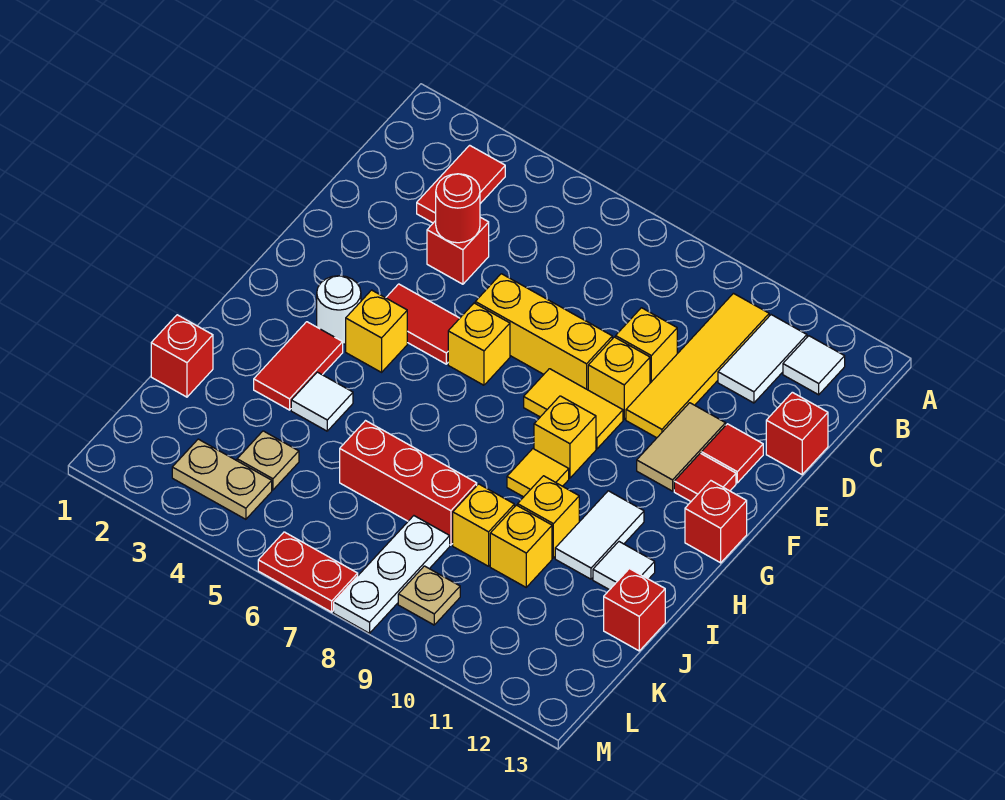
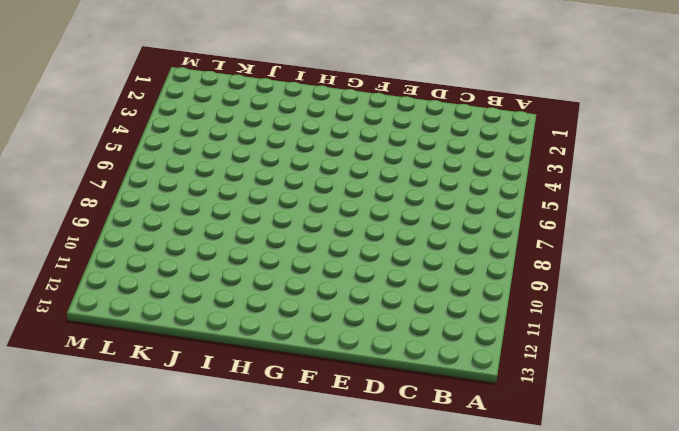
none -> red tile B3:C3 level 1
none -> yellow tile B10:E10 level 1
none -> white tile B11:C11 level 1
none -> white tile B12 level 1

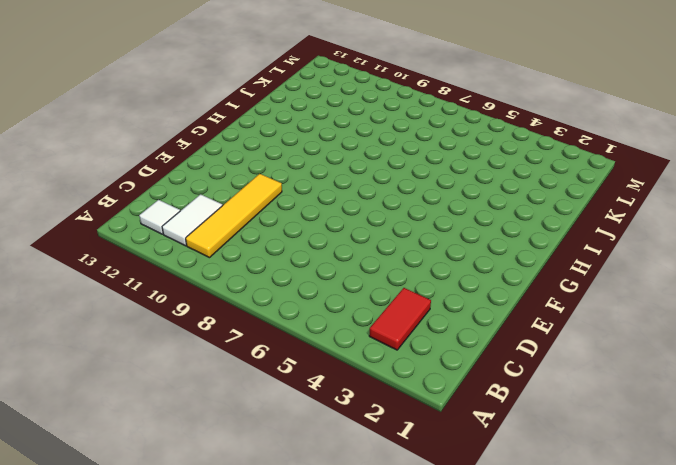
none -> red brick D4 level 1
none -> yellow brick D9 level 1
none -> red brick D13 level 1
none -> yellow brick E6:E8 level 1

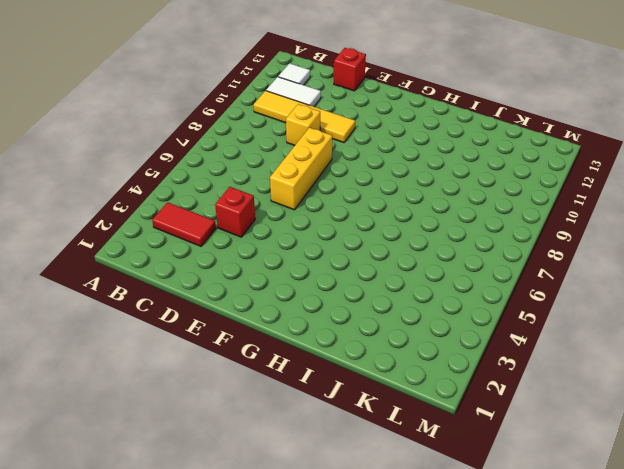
none -> yellow brick E9 level 1
none -> tan tile E11:F11 level 1
none -> red tile E12 level 1
none -> red tile F4:F5 level 1

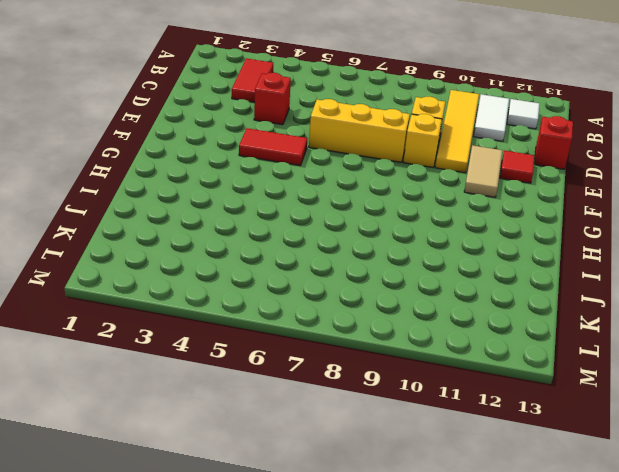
none -> yellow brick F6 level 1
none -> yellow tile F8:F9 level 1
none -> red tile F12 level 1
none -> white round brick G3 level 1

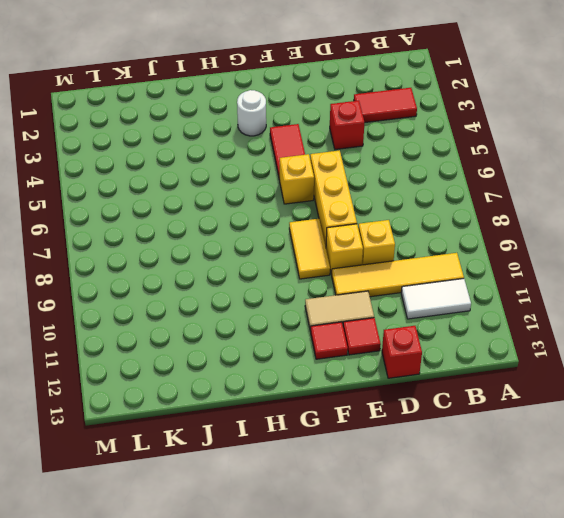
none -> white tile B12 level 1
none -> yellow brick G4 level 1
none -> yellow brick G9 level 1
none -> red brick G13 level 1

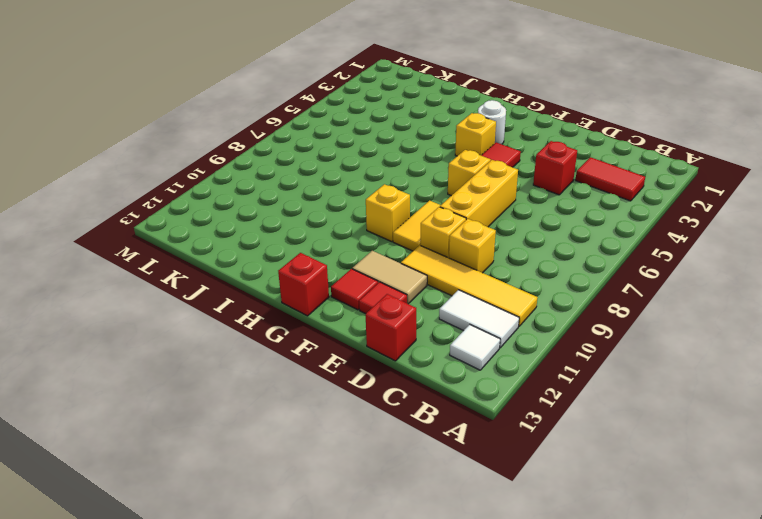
none -> red tile H3:I3 level 1
none -> yellow tile H9 level 1
none -> white tile H11:I11 level 1
none -> white tile I4 level 1

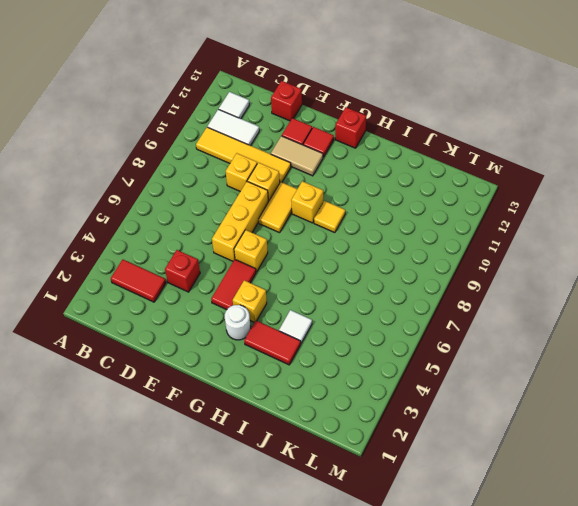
none -> white tile H11:I11 level 1
none -> yellow brick I10 level 1
none -> white tile I12 level 1
none -> red brick J1 level 1

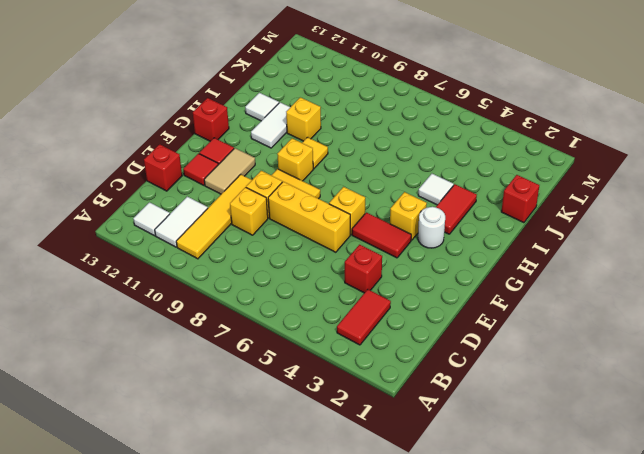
none -> red brick J6:J8 level 1
none -> yellow brick J9 level 1
none -> yellow brick J10 level 1
none -> red brick J13 level 1

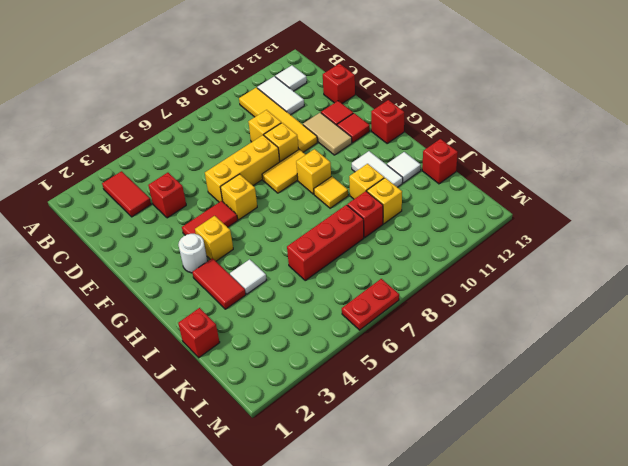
red brick J9 level 1 -> yellow brick J9 level 1
none -> tan plate K4 level 1
none -> white plate K8:M8 level 1
none -> tan plate L3:L4 level 1
none -> tan plate L9 level 1

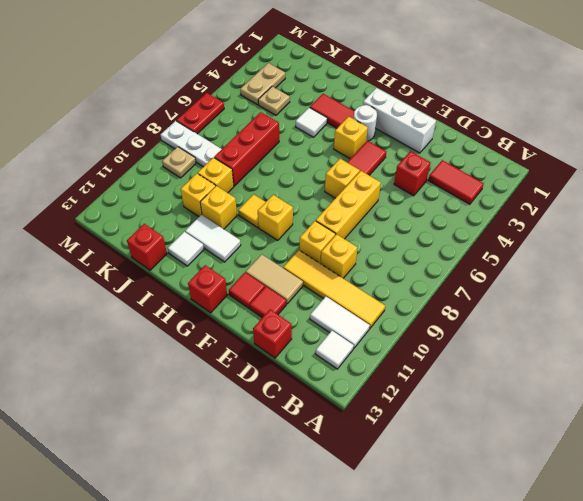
white brick E2:G2 level 1 -> none
none -> yellow tile F8:F9 level 1
none -> red brick J1 level 1
none -> red round brick D4 level 2

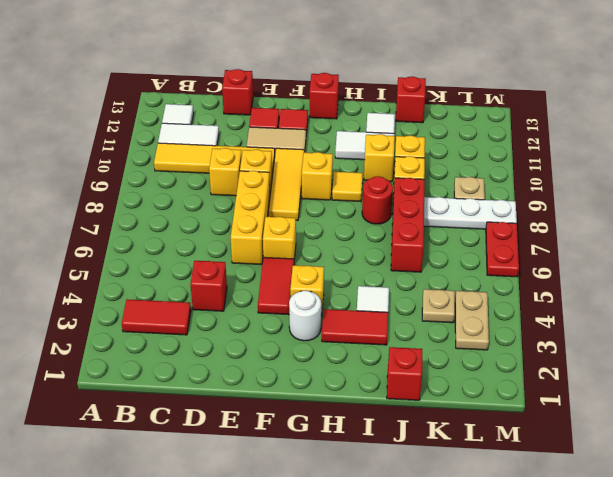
yellow tile F8:F10 level 1 -> yellow tile F8:F9 level 1
red round brick I8 level 1 -> red round brick D4 level 2

